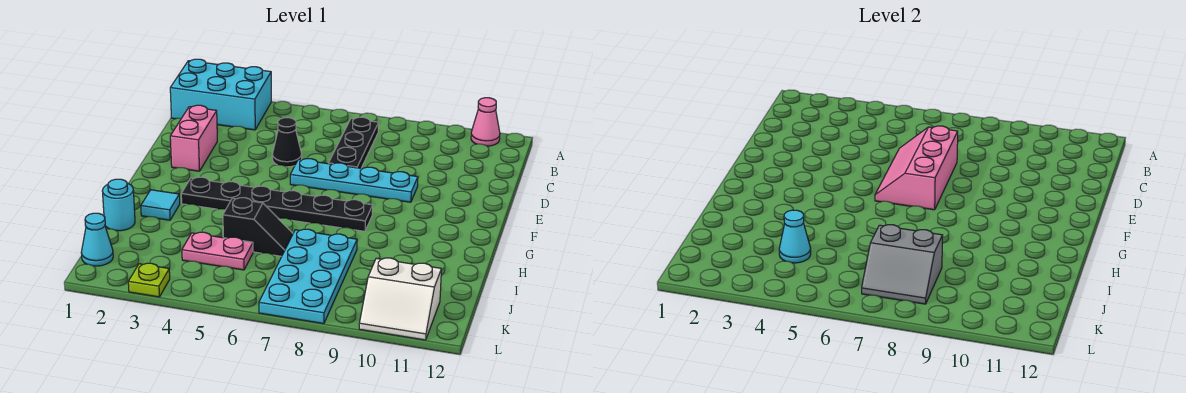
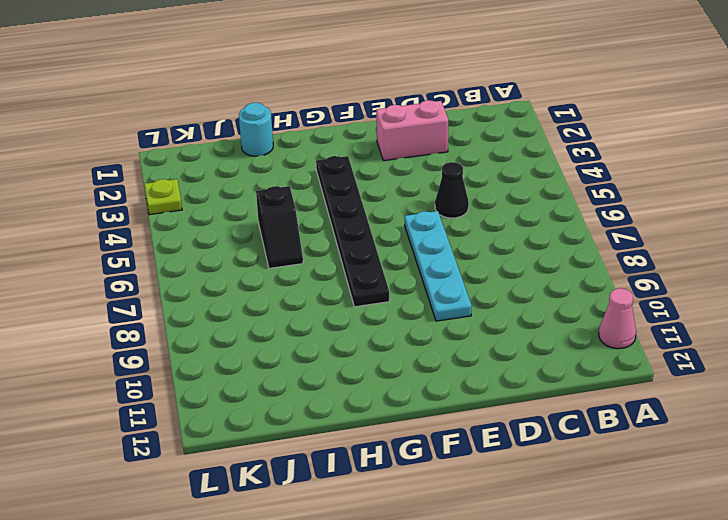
none -> cyan brick A1:B3 level 1
none -> black plate B7:D7 level 1
none -> cyan tile H2 level 1

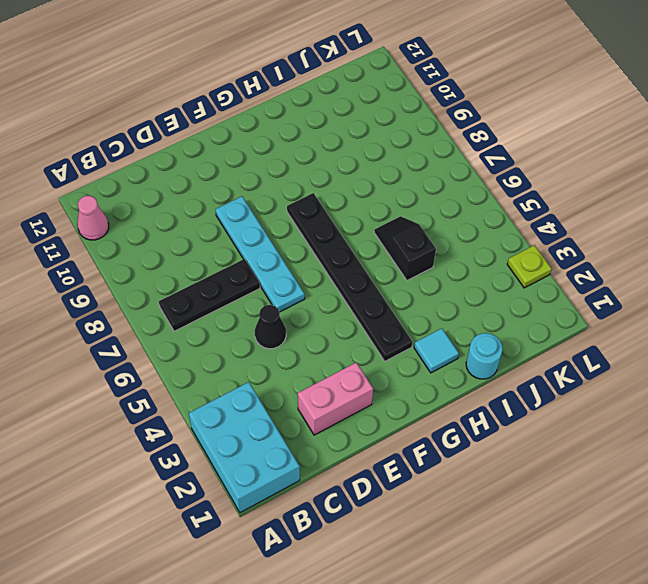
none -> cyan plate I7:L8 level 1
none -> pink plate J4:J5 level 1
none -> cyan cone K1 level 1

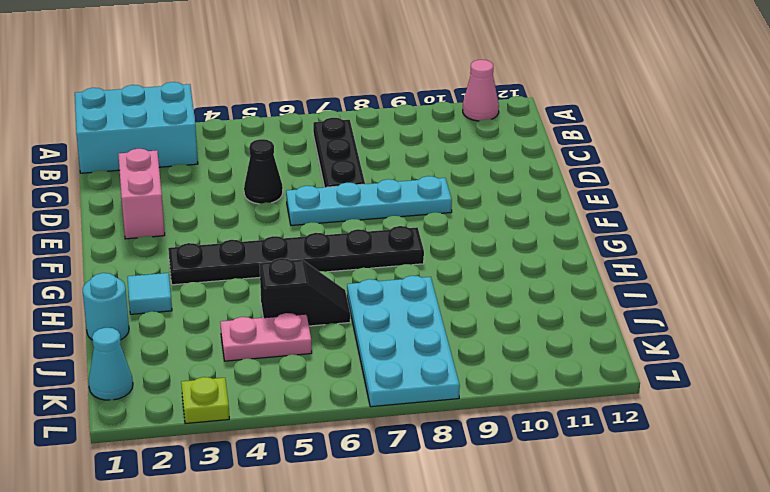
none -> white slope K10:L11 level 1 top K
none -> pink slope D6:F7 level 2 top 7
none -> cyan cone J4 level 2

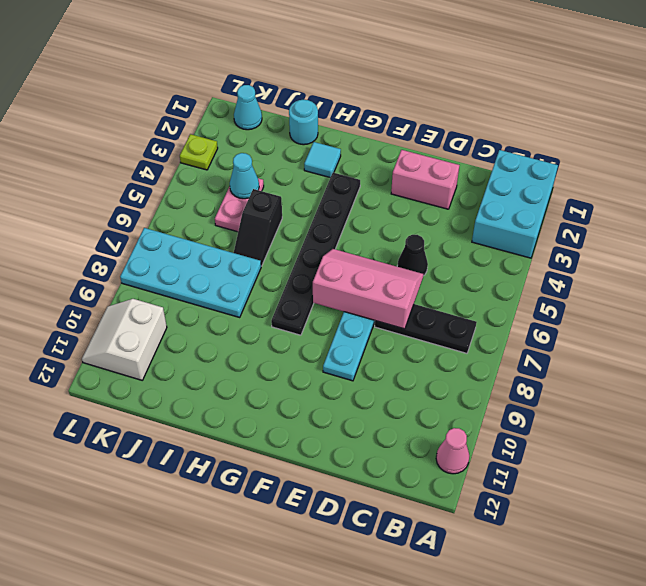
none -> grey slope J7:K8 level 2 top J

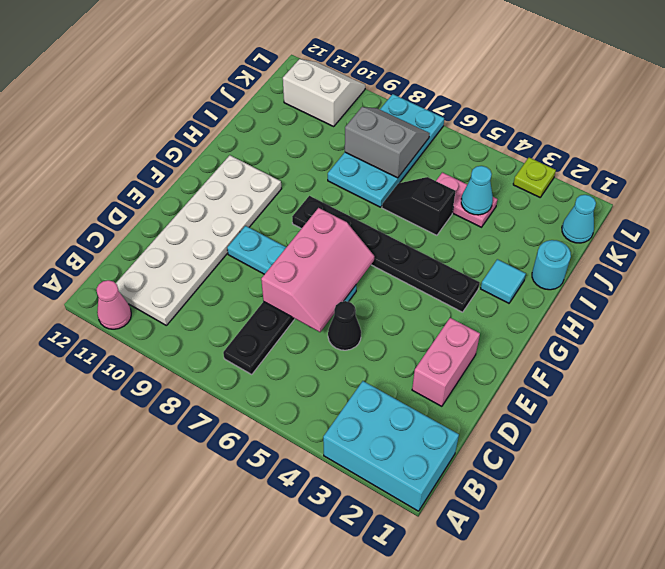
white plate B10:G11 level 1 -> none

